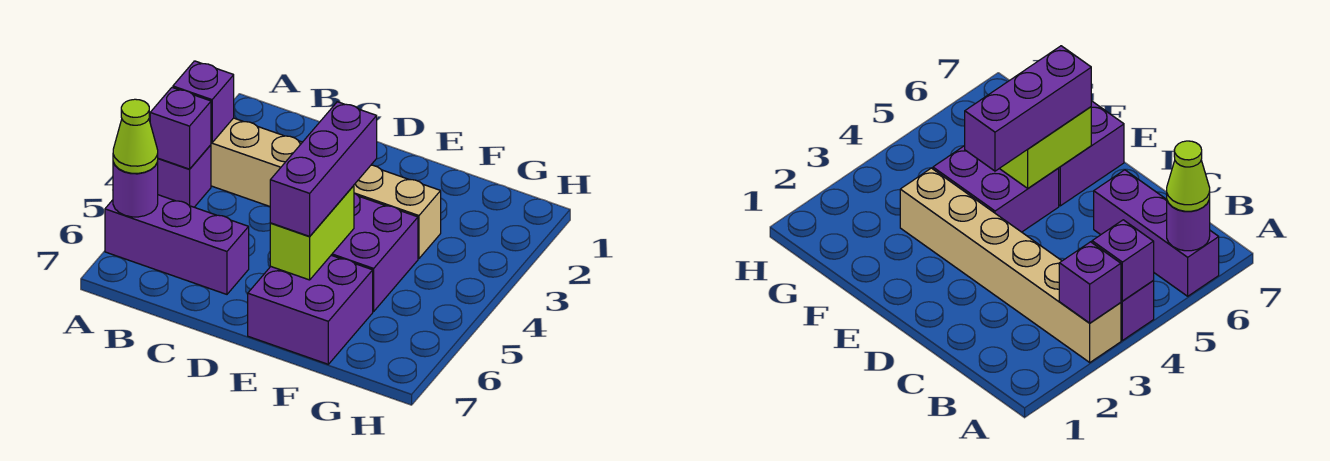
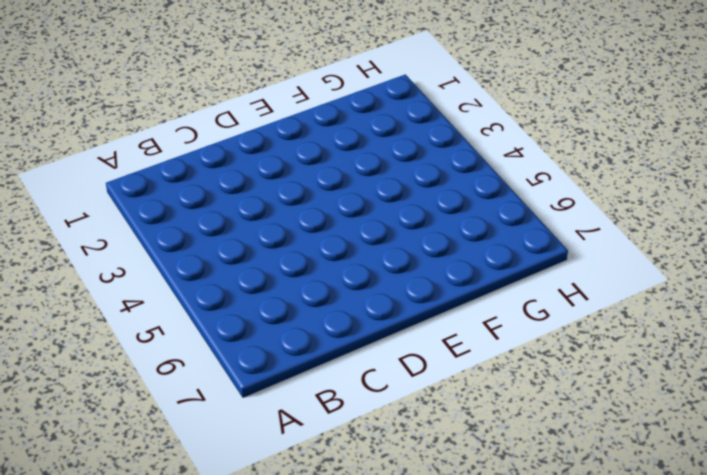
none -> tan brick A3:F3 level 1
none -> purple brick A4 level 1

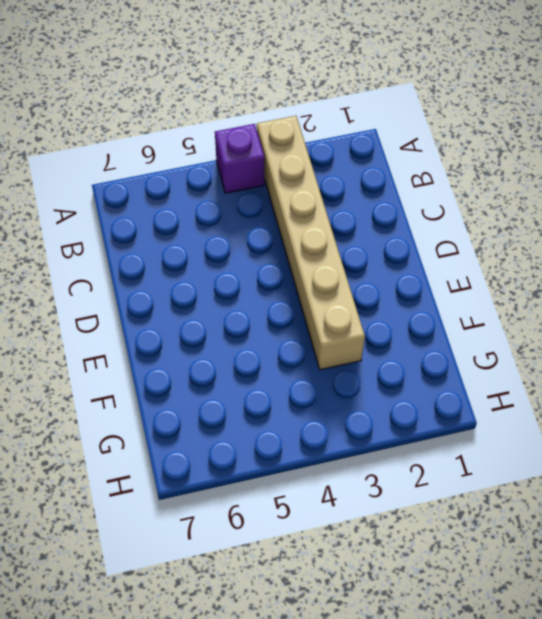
none -> purple brick A6:C6 level 1
none -> purple brick E4:F5 level 1

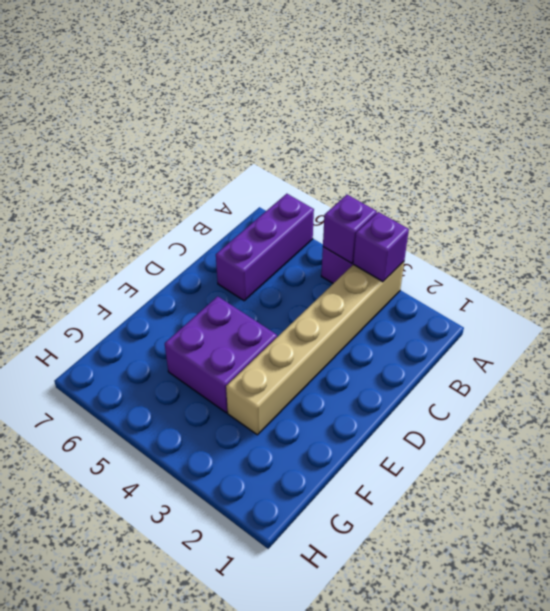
none -> purple brick E6:F7 level 1
none -> purple round brick A6 level 2

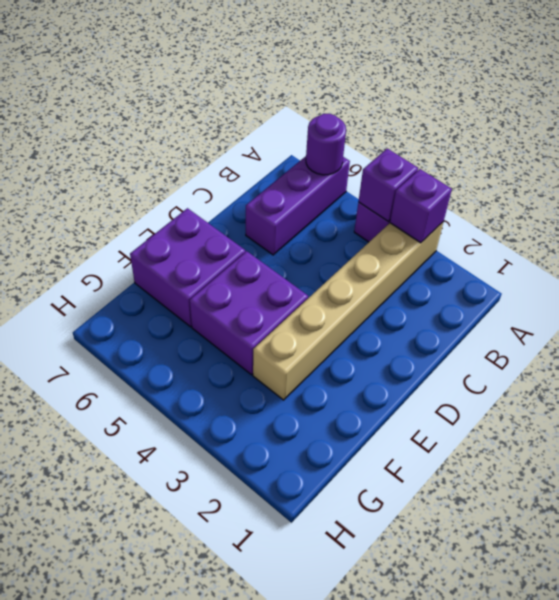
none -> lime brick E5:E6 level 2
none -> lime cone A6 level 3

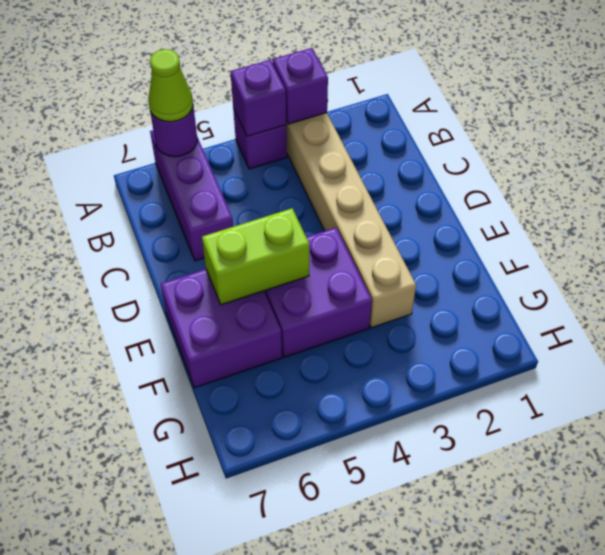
none -> purple brick E4:E6 level 3

